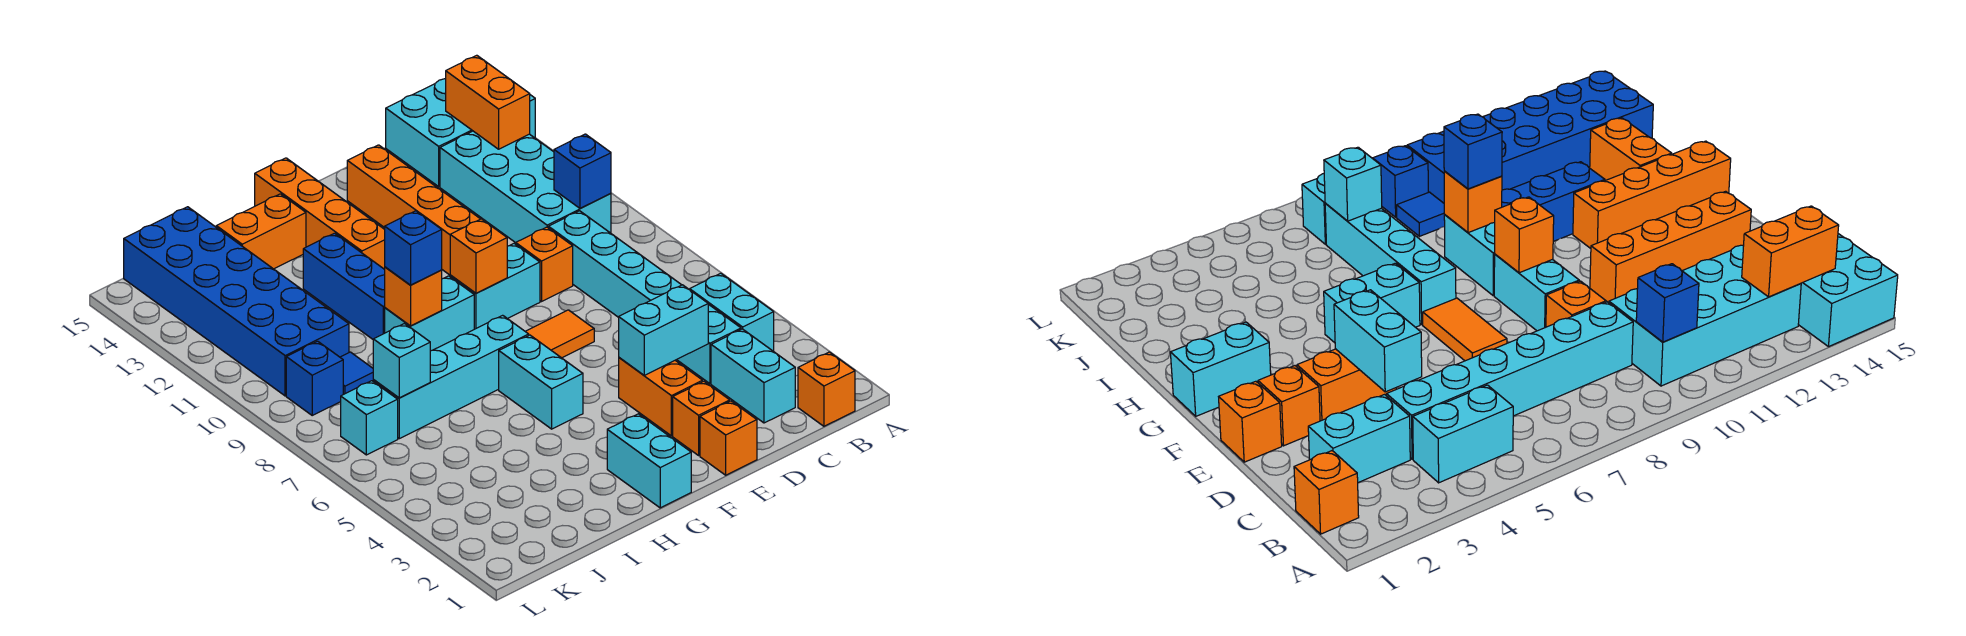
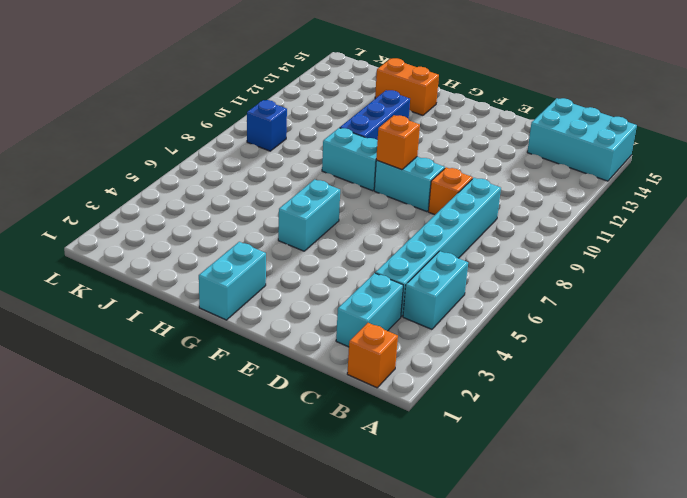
none -> cyan brick B10:C13 level 1
none -> orange brick E1 level 1
none -> orange brick E2 level 1
none -> orange brick E3:E4 level 1

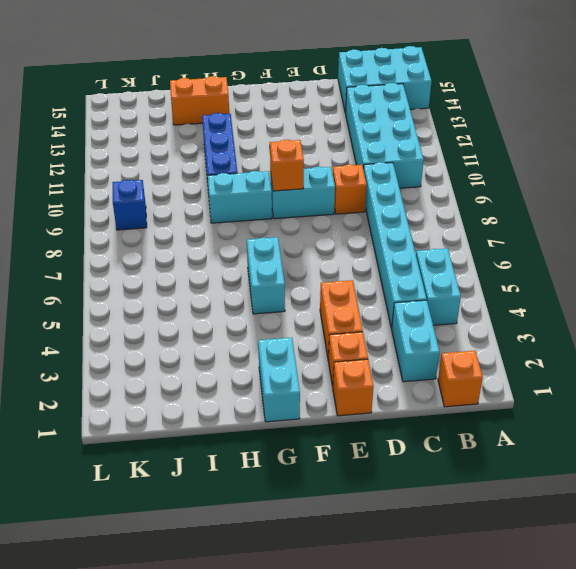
none -> orange tile E7:F7 level 1
none -> orange brick E11:E14 level 1
none -> cyan brick G7:J7 level 1
none -> orange brick G12:G15 level 1

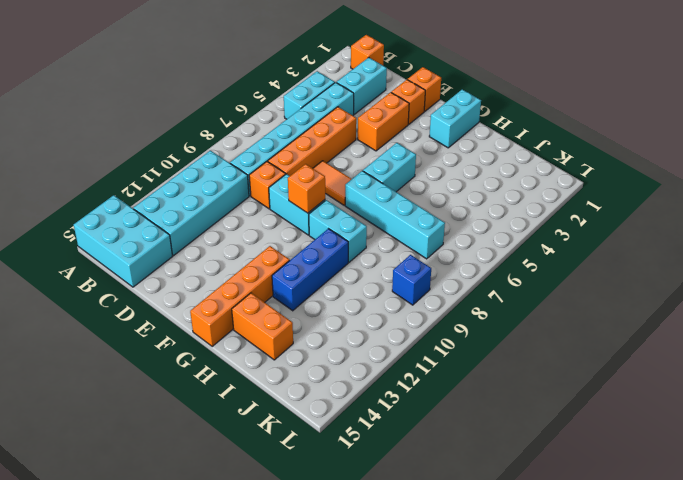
orange brick D5:D8 level 1 -> orange brick E11:E14 level 1
none -> blue tile J9 level 1
none -> blue brick J10:K15 level 1
none -> cyan brick K7 level 1
none -> blue brick B10 level 2

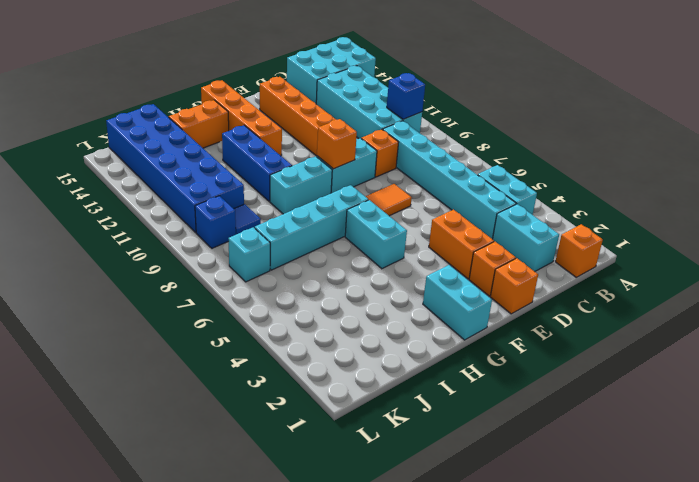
none -> orange brick B13:B14 level 2
none -> cyan brick D4:E4 level 2
none -> orange brick H9 level 2
none -> cyan brick J7 level 2

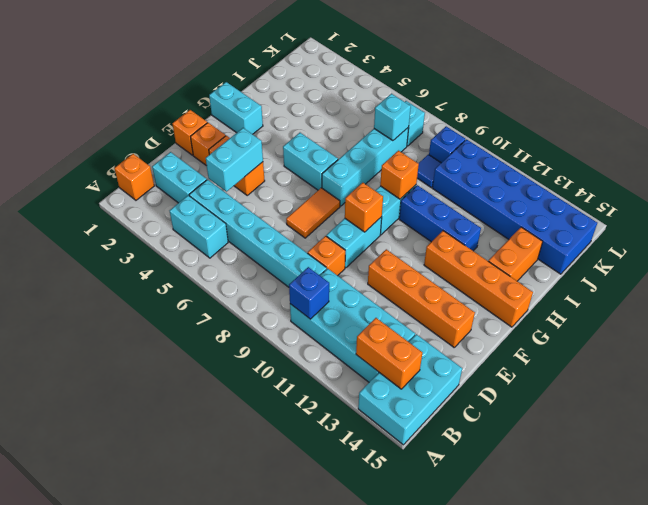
none -> blue brick H9 level 3

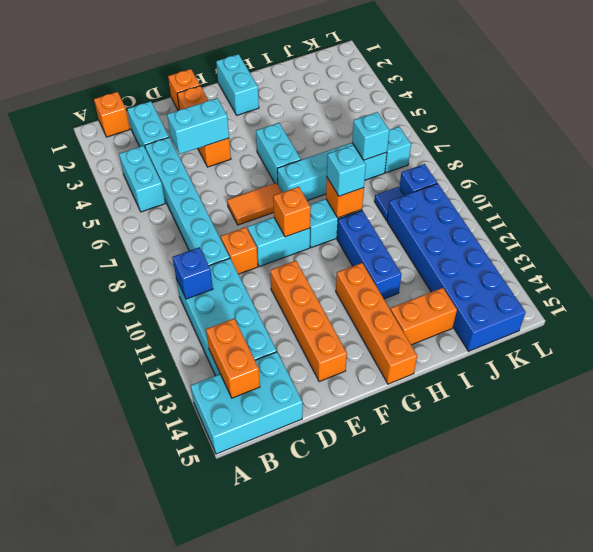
cyan brick H9 level 3 -> blue brick H9 level 3

